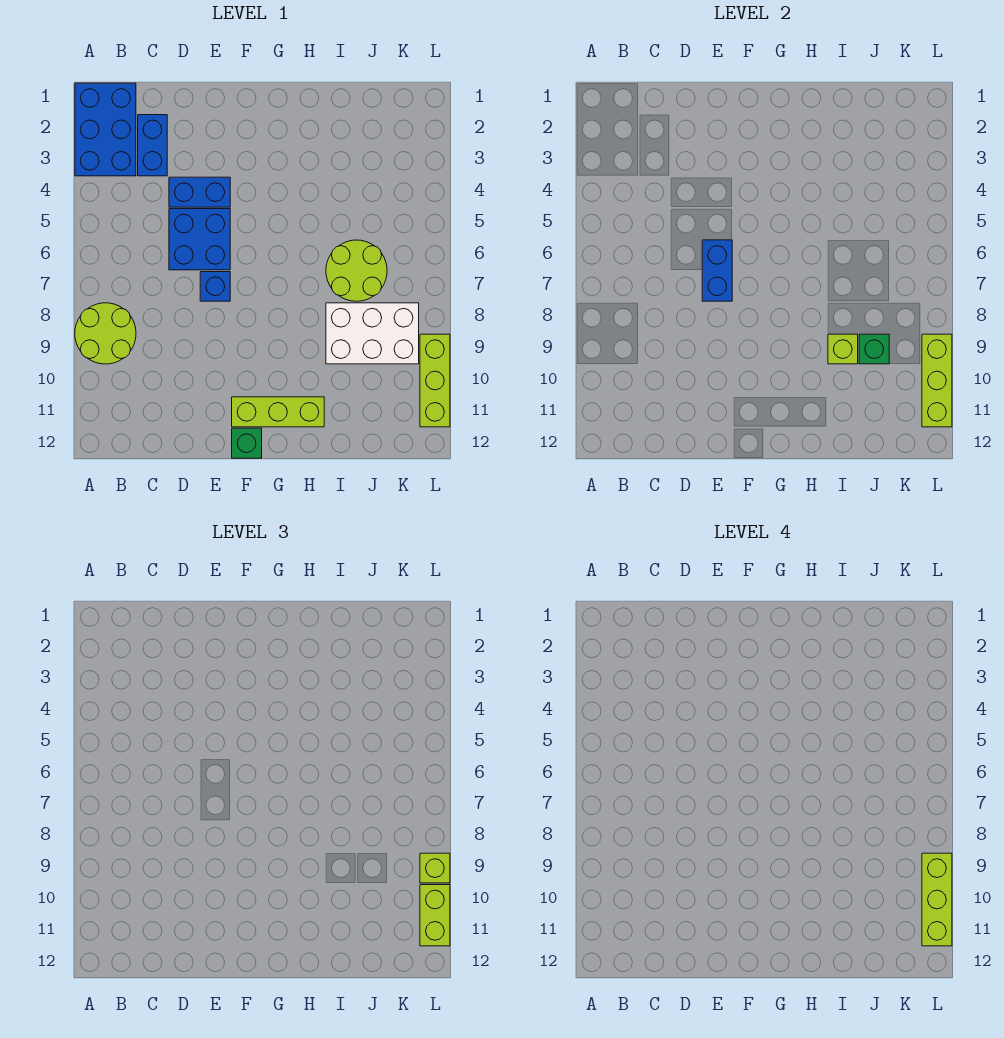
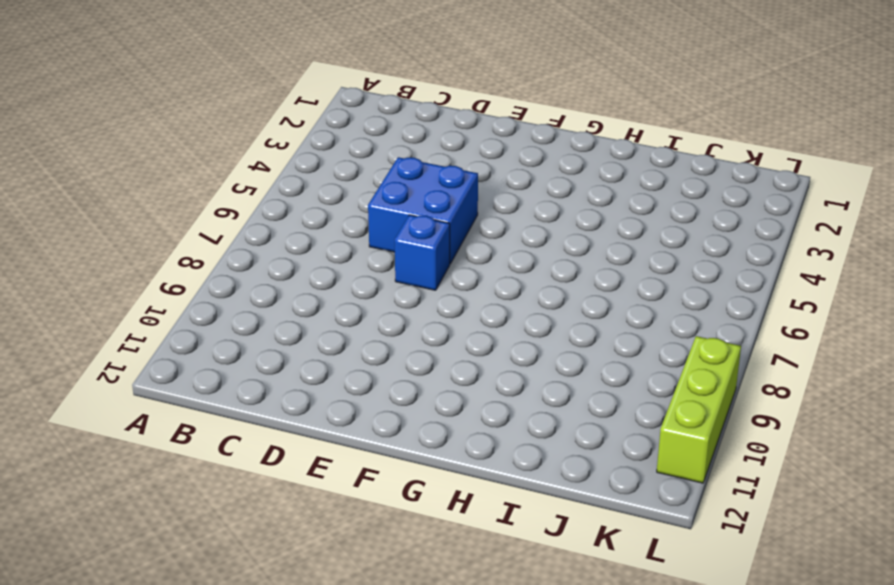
none -> blue brick A1:B3 level 1
none -> lime round brick A8:B9 level 1
none -> blue brick C2:C3 level 1

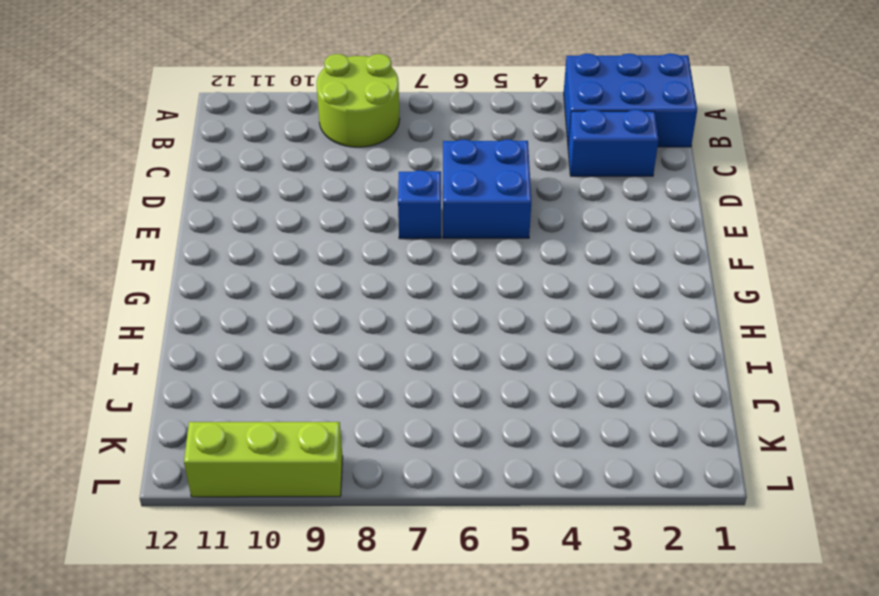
none -> blue brick D4:E4 level 1
none -> lime brick F11:H11 level 1
none -> green brick F12 level 1

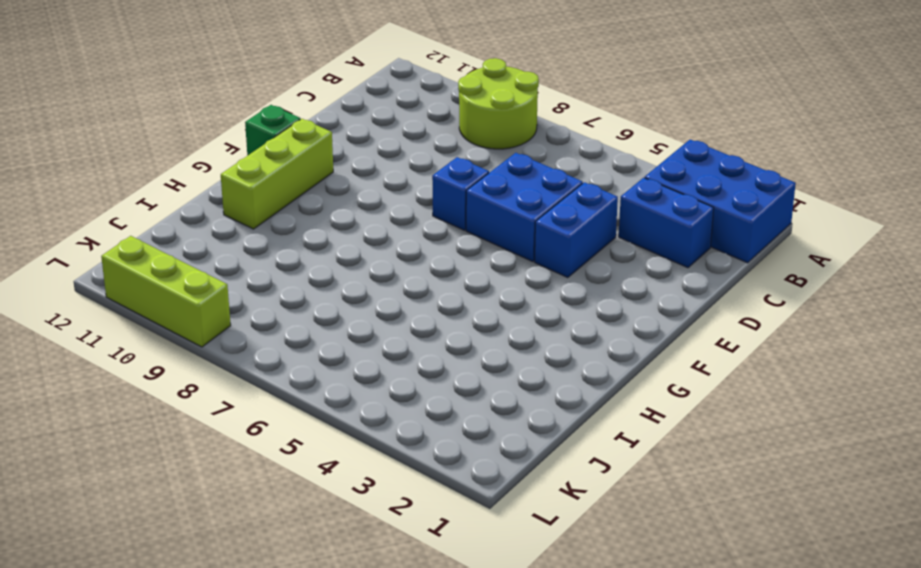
none -> lime round brick I6:J7 level 1
none -> white brick I8:K9 level 1
none -> blue brick E6:E7 level 2

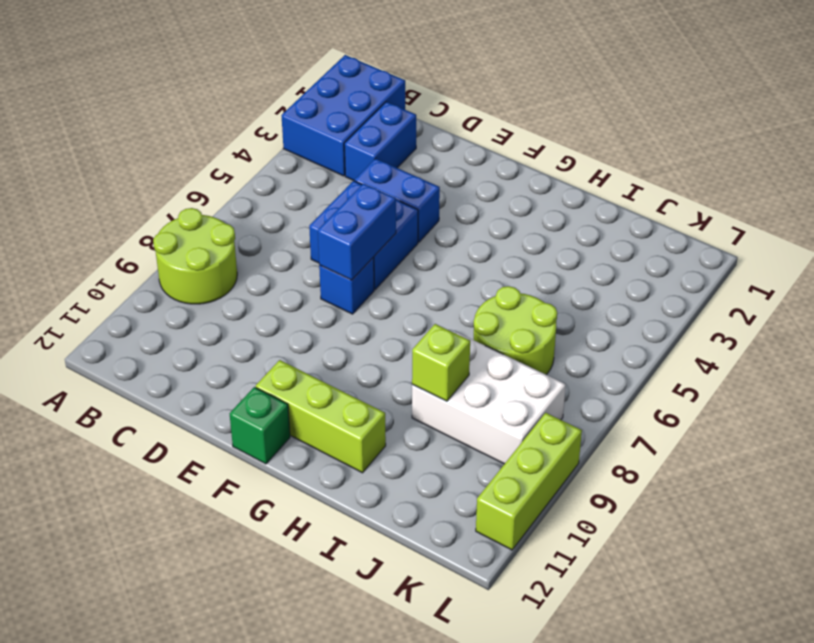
none -> green brick J9 level 2
none -> lime brick L9:L11 level 2
none -> lime brick L9 level 3

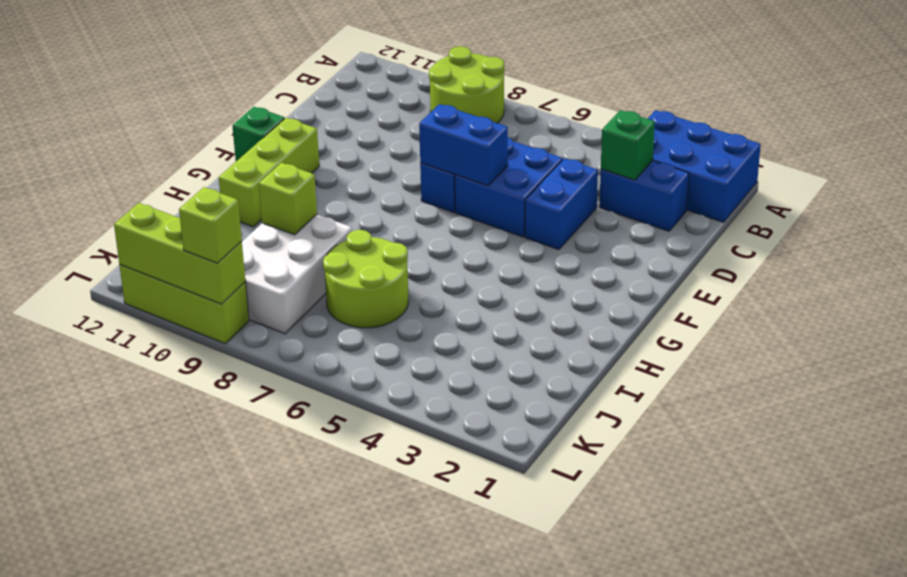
green brick C3 level 2 -> green brick J9 level 2
none -> lime brick L10:L11 level 3
none -> lime brick L9:L11 level 4

